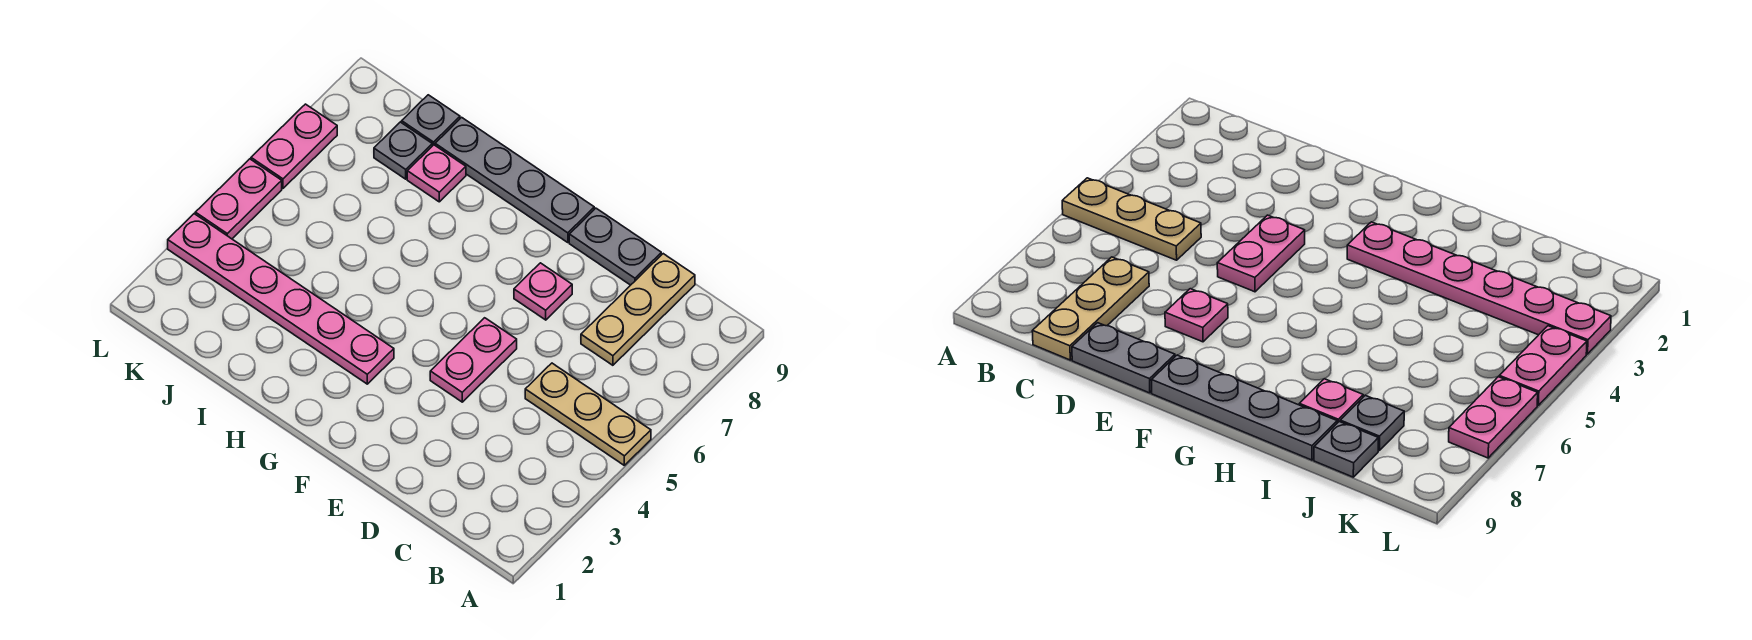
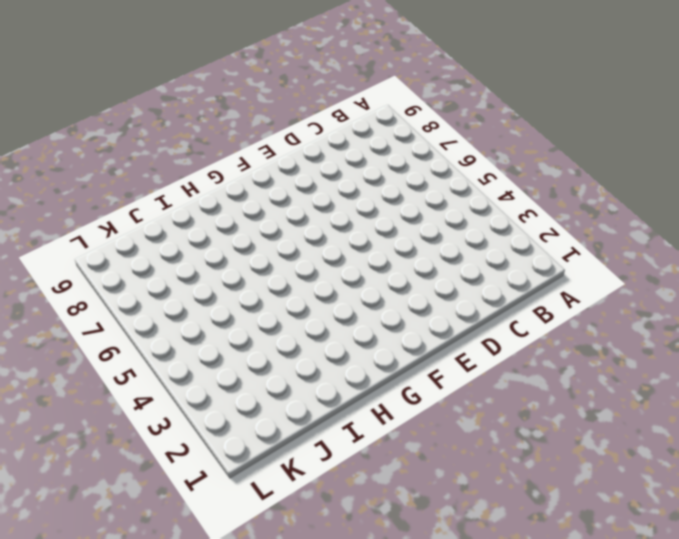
none -> tan plate A5:C5 level 1
none -> tan plate C7:C9 level 1
none -> grey plate D9:E9 level 1

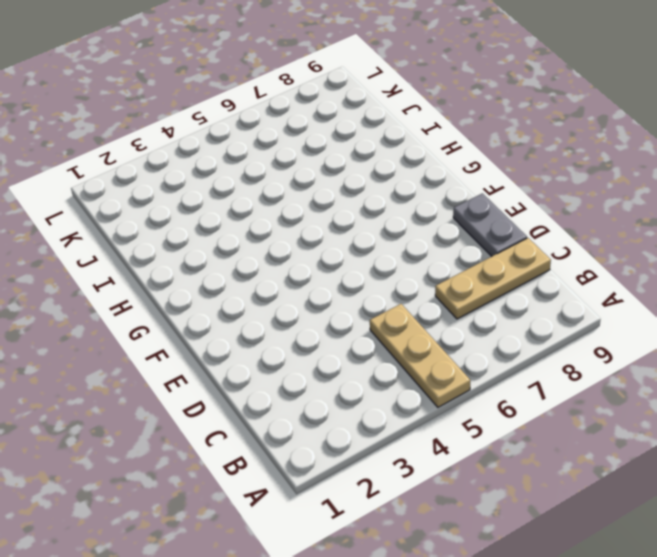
none -> pink plate E4:E5 level 1
none -> pink plate E7 level 1
none -> grey plate F9:I9 level 1

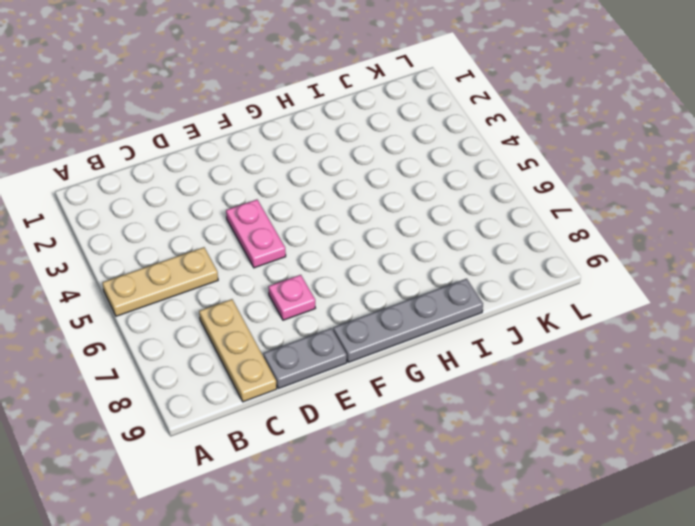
none -> pink plate G3:L3 level 1
none -> pink plate I8 level 1
none -> grey plate J8 level 1

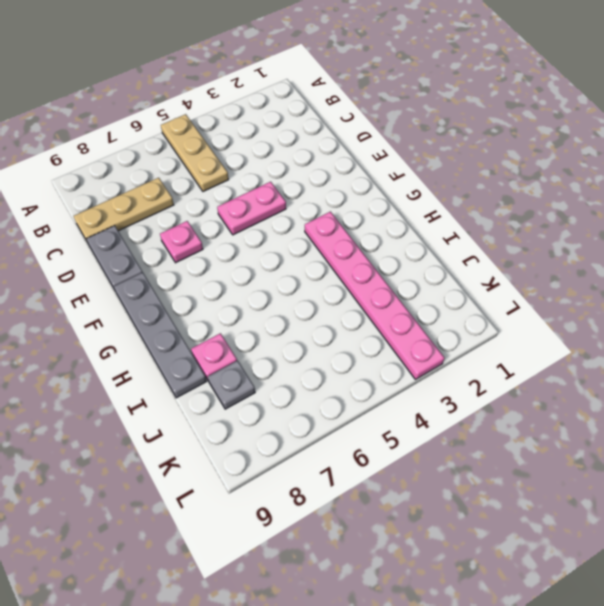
none -> grey plate J9 level 1
none -> pink plate L4:L5 level 1
none -> pink plate L6:L7 level 1

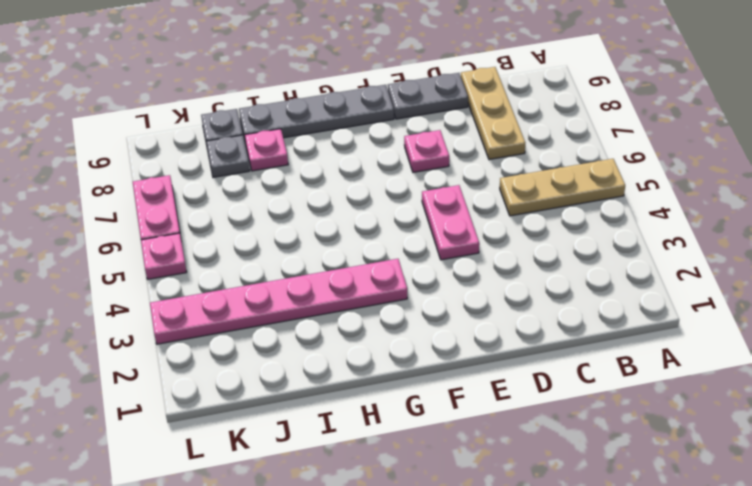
pink plate L5 level 1 -> pink plate L4:L5 level 1

